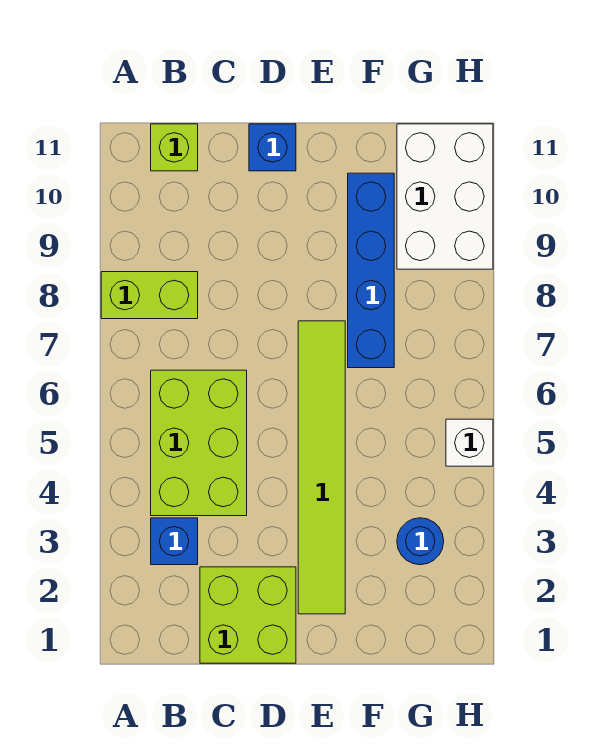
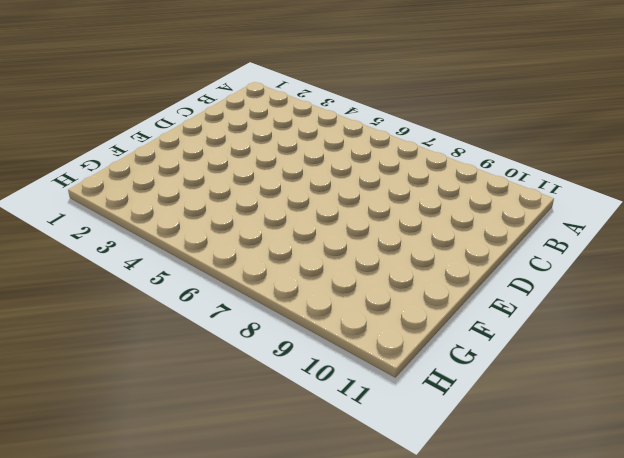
none -> lime brick A8:B8 level 1
none -> blue brick B3 level 1

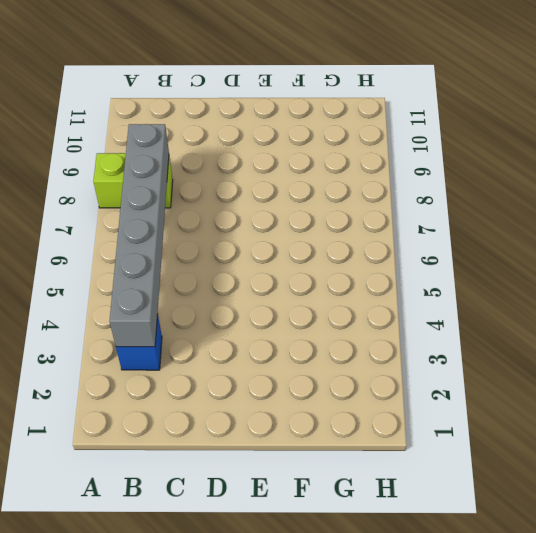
grey brick B3:B8 level 2 -> none
none -> lime brick B4:C6 level 1
none -> lime brick B11 level 1

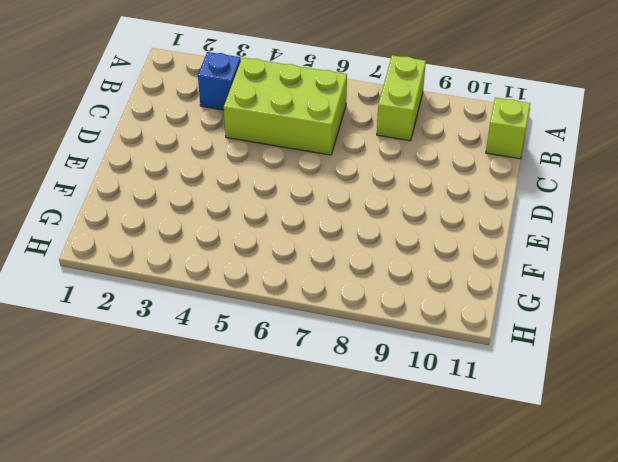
none -> lime brick C1:D2 level 1
none -> blue brick D11 level 1

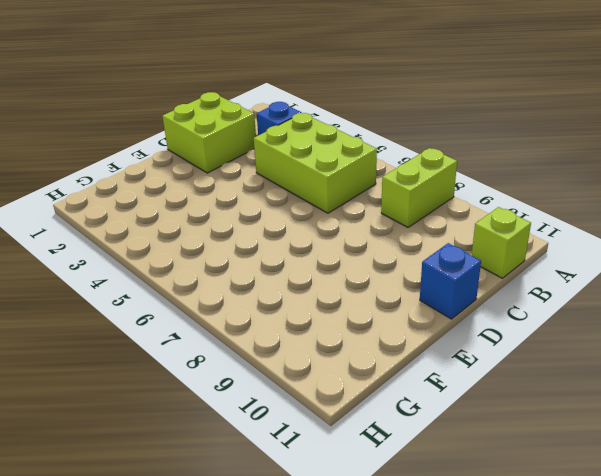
none -> lime tile E2:E7 level 1
none -> blue brick F7:F10 level 1

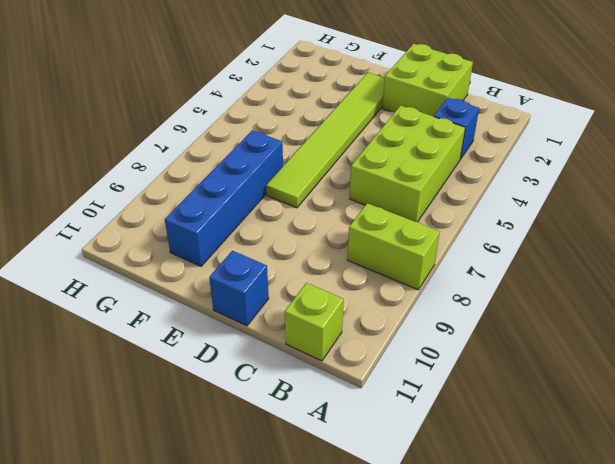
none -> blue round brick G3 level 1
none -> white brick G9:H11 level 1

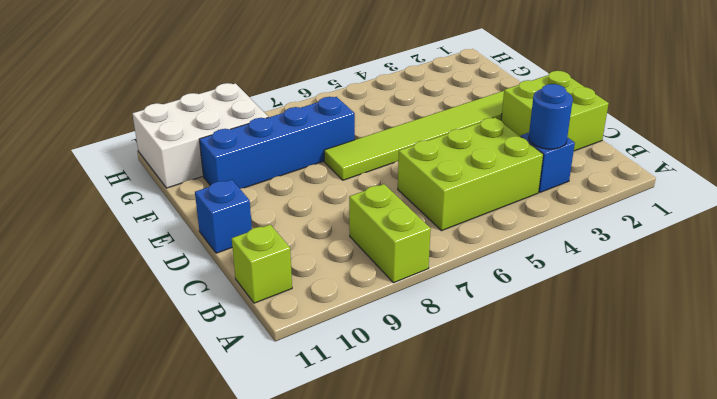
blue round brick B3 level 2 -> blue round brick G3 level 1
none -> white brick H5 level 1

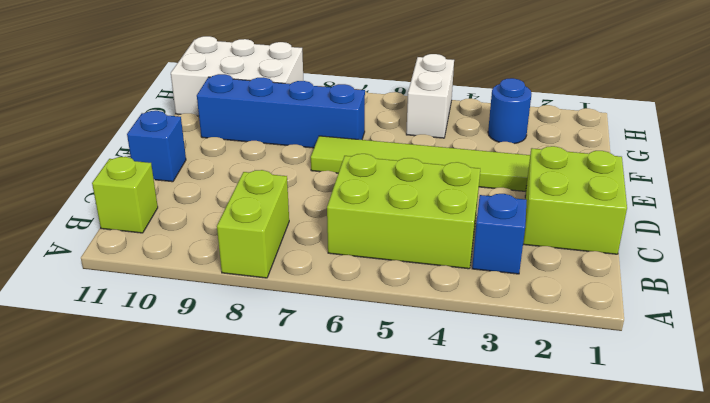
white brick G5:H5 level 1 -> white brick H5 level 1

